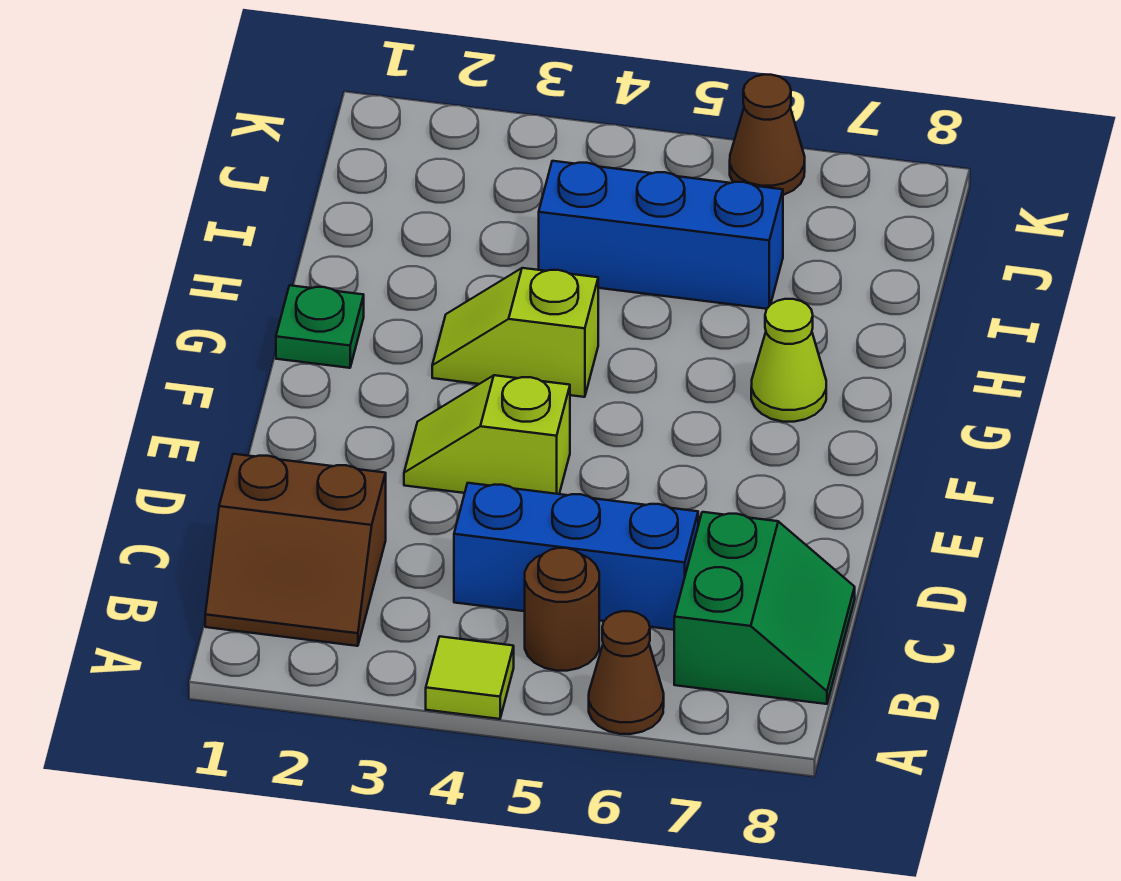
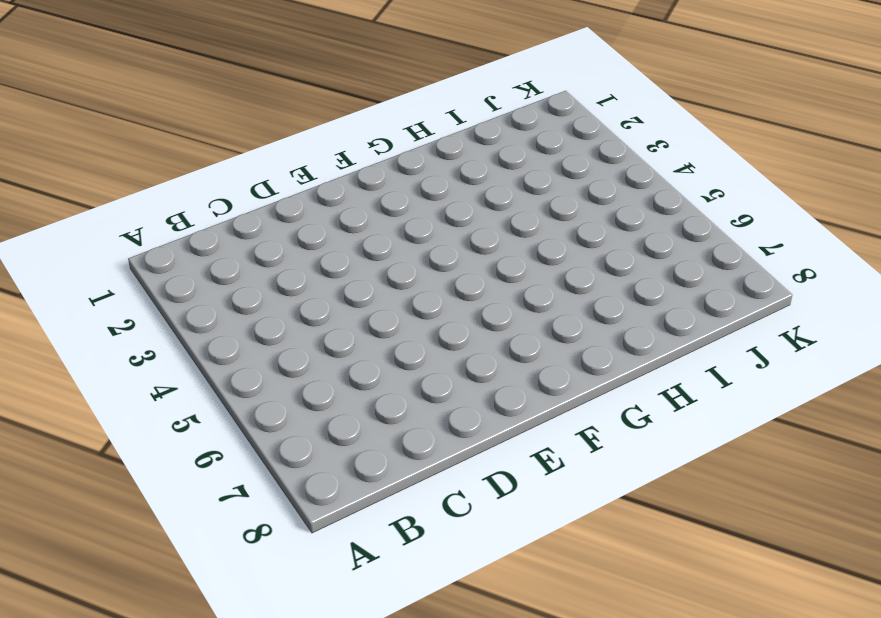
none -> lime tile A4 level 1
none -> brown cone A6 level 1
none -> brown slope B1:C2 level 1 top C

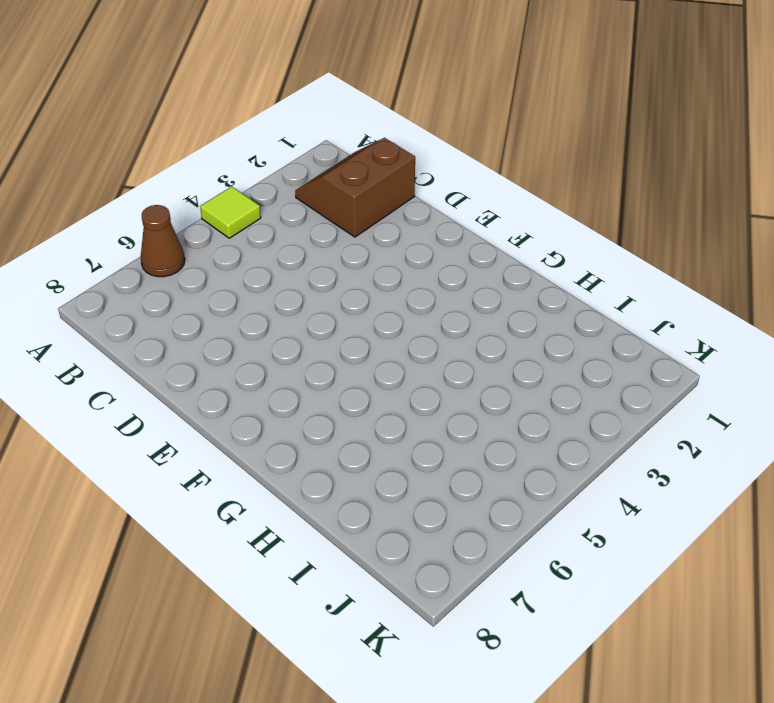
none -> brown round brick B5 level 1
none -> green slope B7:C8 level 1 top 7
none -> blue brick C4:C6 level 1

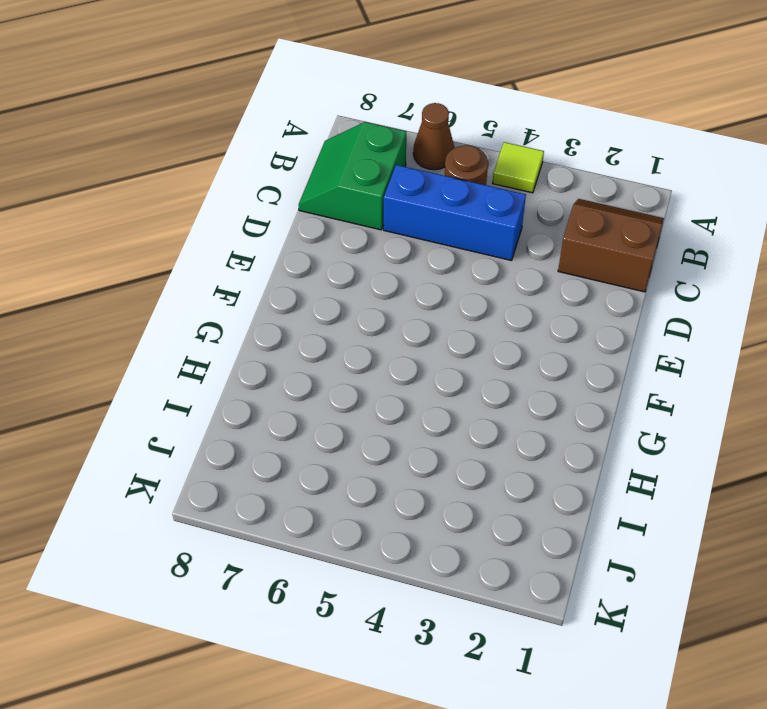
none -> lime slope E3:E4 level 1 top 4
none -> green plate G1 level 1
none -> lime slope G3:G4 level 1 top 4

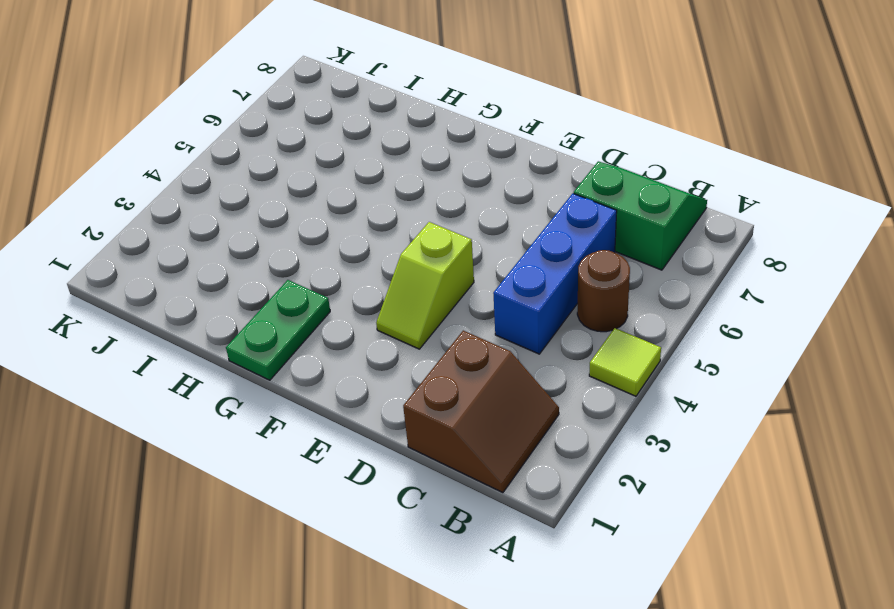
green plate G1:G2 level 1 -> green plate G1 level 1
none -> brown cone A6 level 1
none -> lime slope G3:G4 level 1 top 4
none -> lime cone G7 level 1

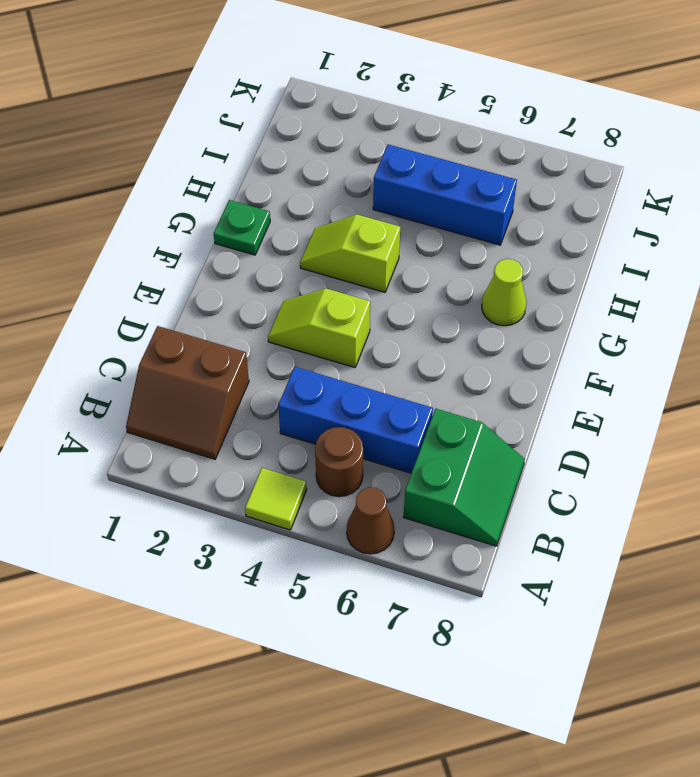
none -> brown cone K6 level 1

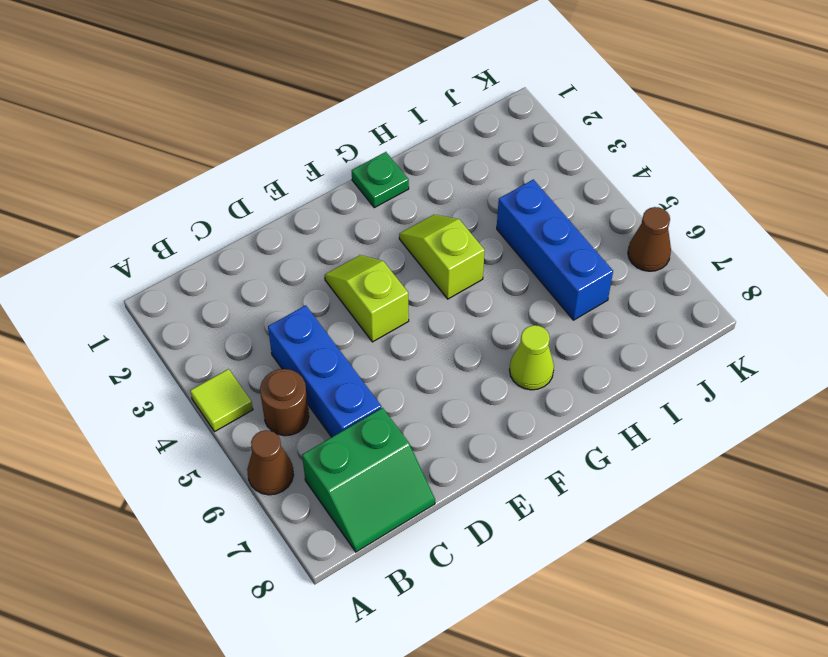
none -> brown slope B1:C2 level 1 top C

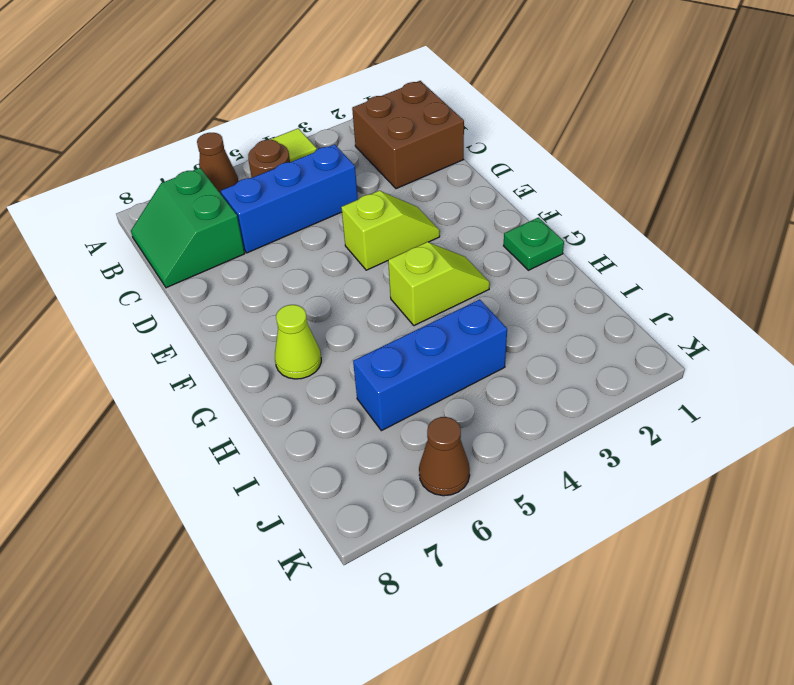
brown brick B1:C2 level 1 -> brown slope B1:C2 level 1 top C

